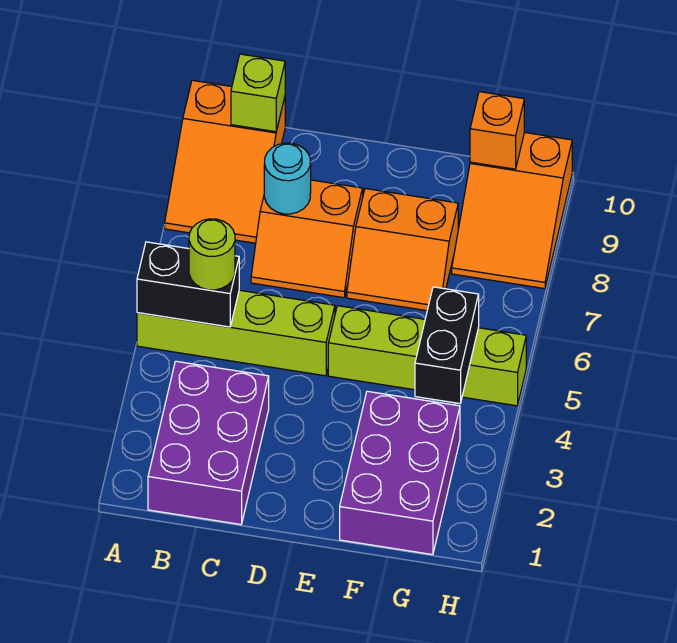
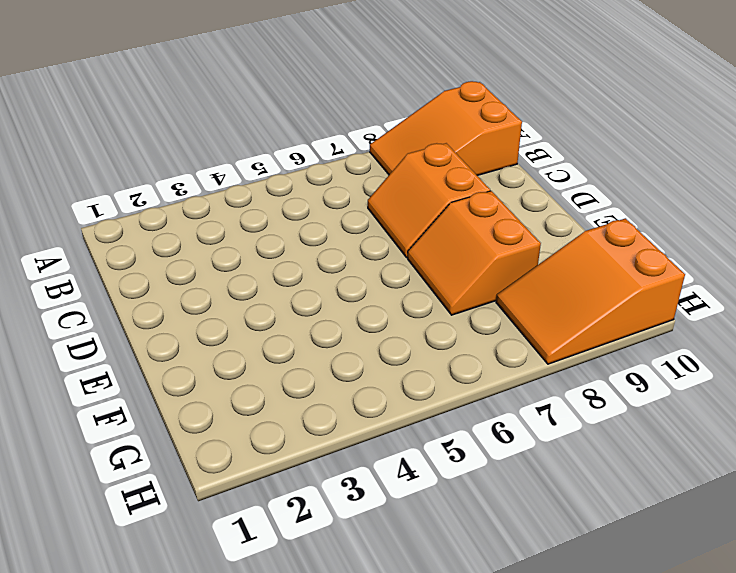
none -> lime brick A5:D5 level 1
none -> purple brick B1:C3 level 1
none -> lime brick E5:H5 level 1

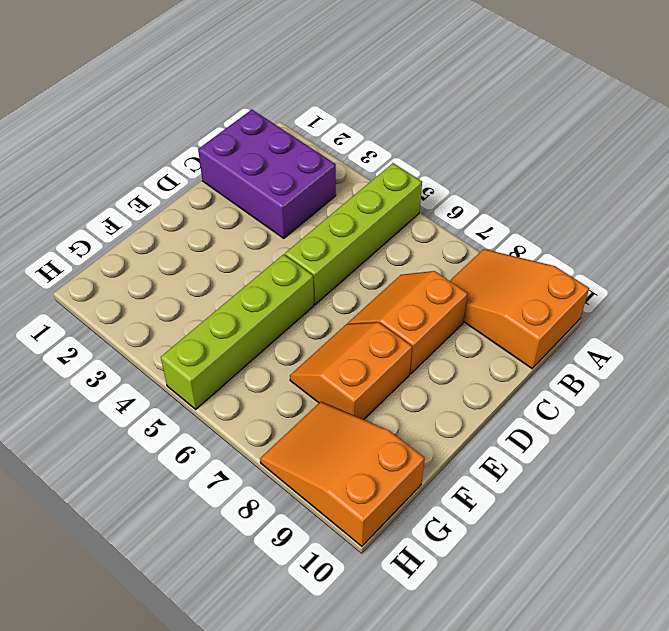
none -> purple brick F1:G3 level 1
none -> black brick A5:B5 level 2
none -> lime brick B10 level 2

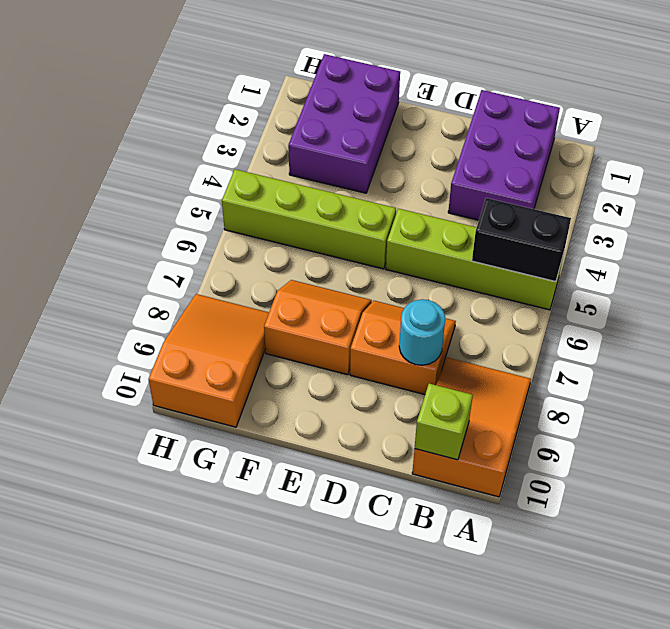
none -> black brick G4:G5 level 2
none -> orange brick G10 level 2
none -> lime round brick B5 level 3

